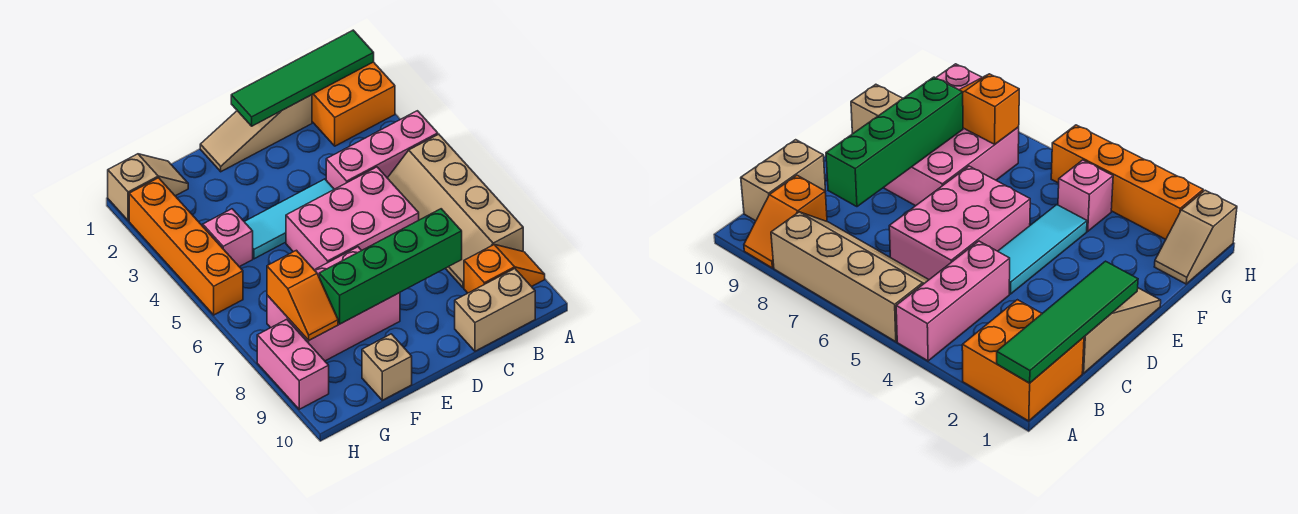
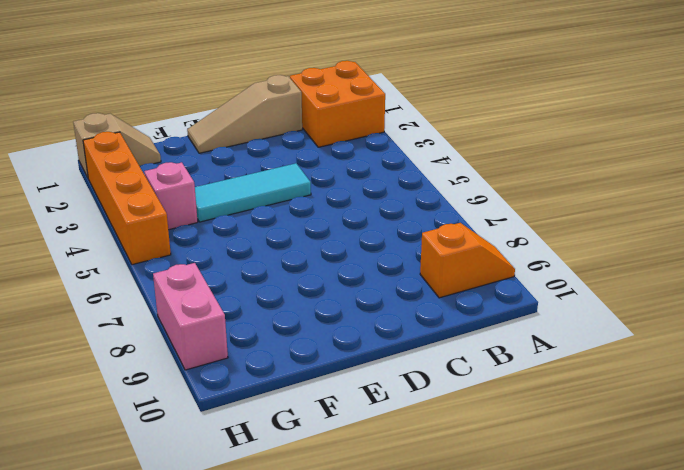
none -> pink brick A4:C4 level 1
none -> tan slope A5:B8 level 1 top A
none -> tan brick B10:C10 level 1

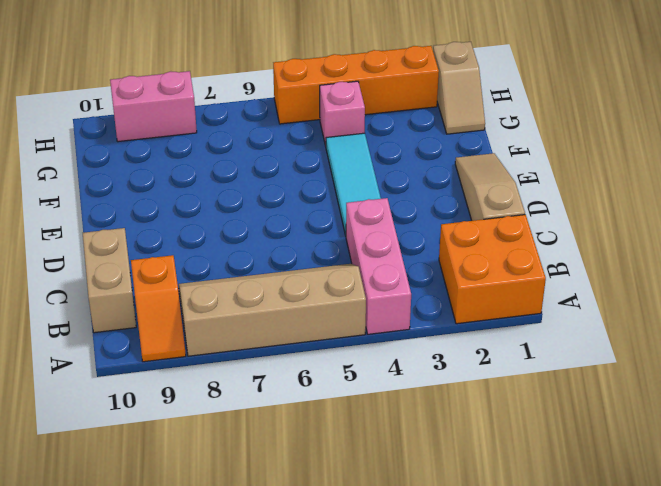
none -> pink brick C5:E6 level 1
none -> pink brick E7:G8 level 1
none -> tan brick F10 level 1

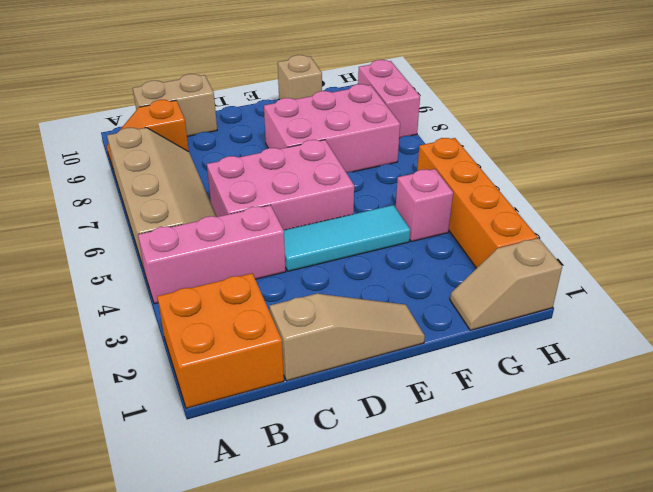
none -> green tile A1:D1 level 2
none -> green brick C8:F8 level 2
none -> orange slope G7:G8 level 2 top 7

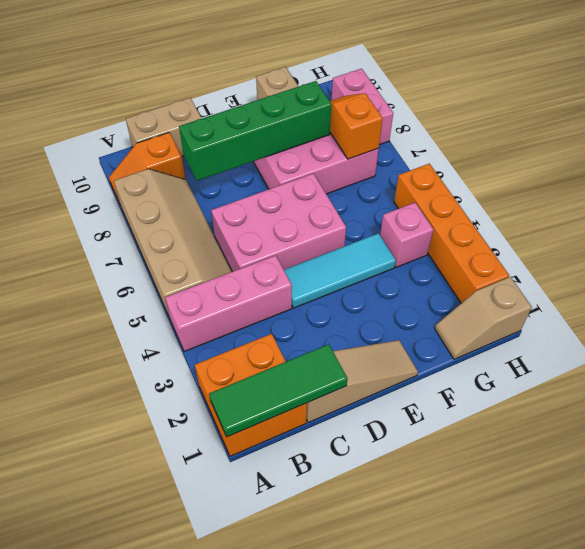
green tile A1:C1 level 2 -> green tile A1:D1 level 2

